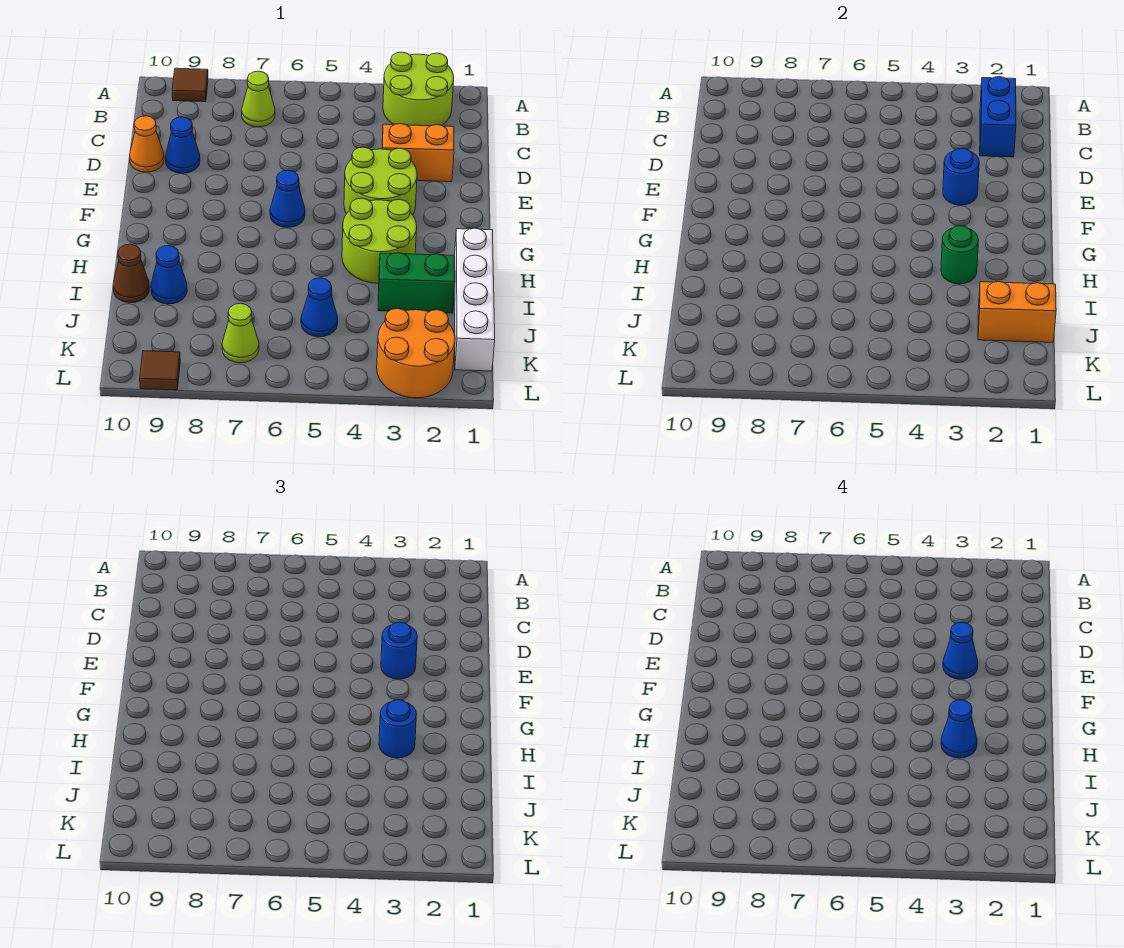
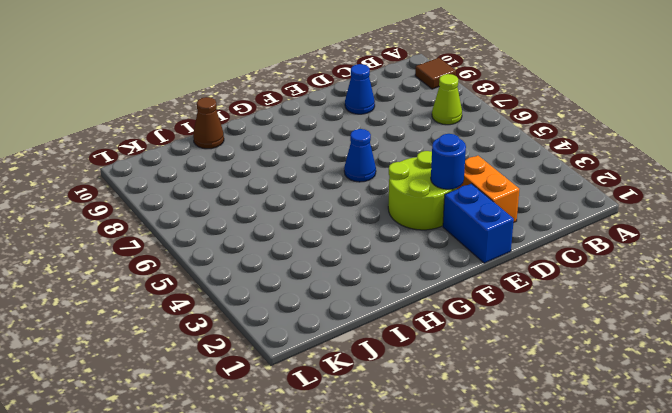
blue brick E1:E2 level 1 -> blue brick B2:C2 level 2
none -> lime round brick A2:B3 level 1
none -> orange cone D10 level 1
none -> lime round brick G3:H4 level 1

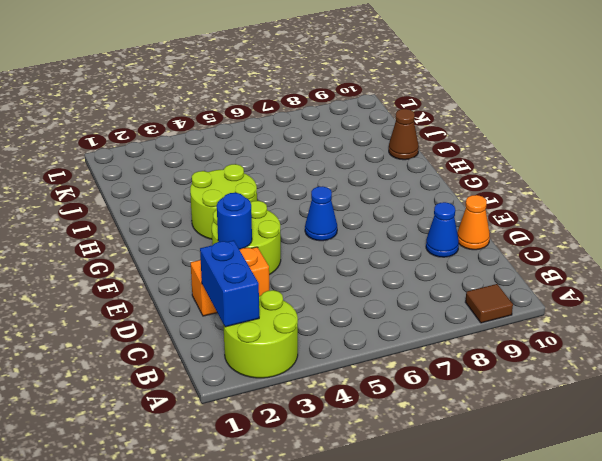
none -> lime cone B7 level 1
none -> white brick H1:K1 level 1
none -> green brick I2:I3 level 1

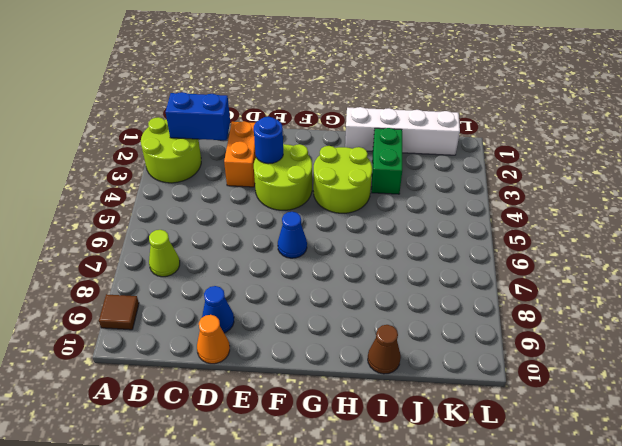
none -> blue cone I9 level 1
none -> blue cone J5 level 1
none -> orange round brick K2:L3 level 1

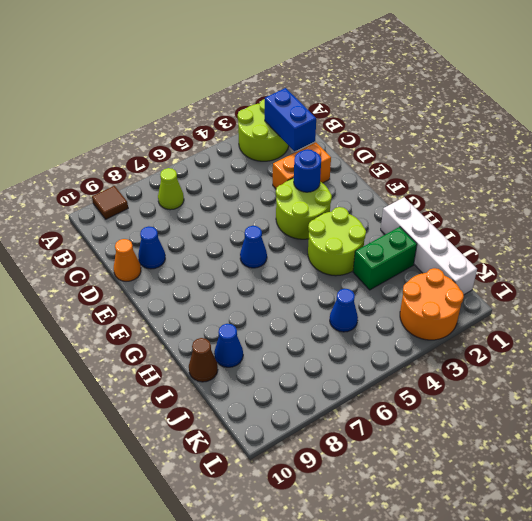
none -> lime cone K7 level 1
none -> brown tile L9 level 1
none -> green round brick H3 level 2

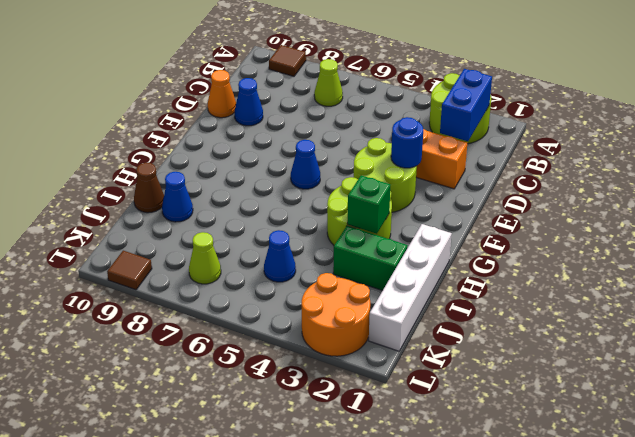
green brick H3 level 2 -> green round brick H3 level 2
none -> orange brick J1:J2 level 2
none -> blue round brick E3 level 3
none -> blue round brick H3 level 3

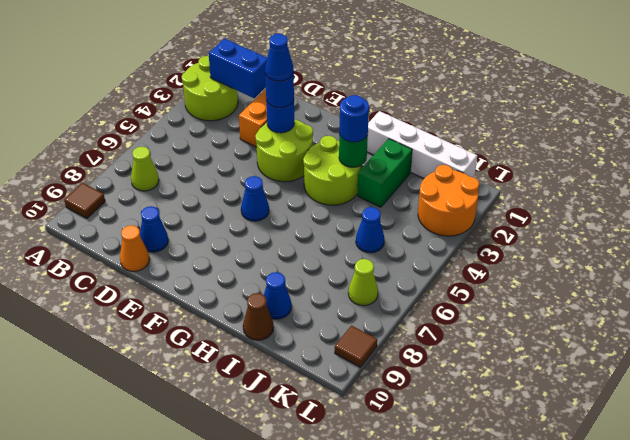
none -> orange brick J1:J2 level 2
none -> blue cone H3 level 4

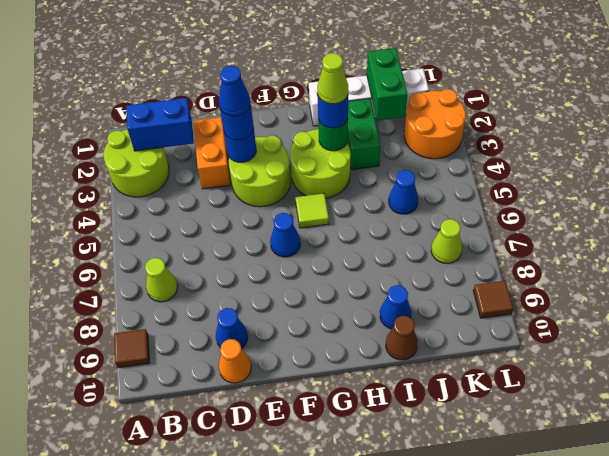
lime tile G5 level 1 -> none
lime cone H3 level 4 -> blue cone H3 level 4
green brick J1:J2 level 2 -> orange brick J1:J2 level 2

